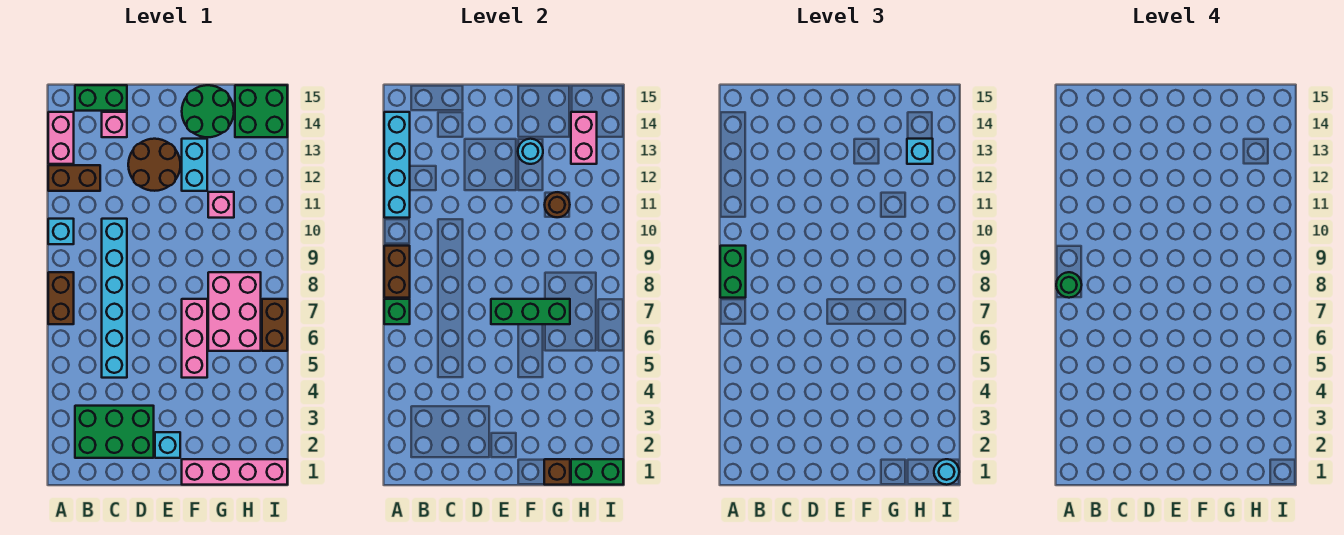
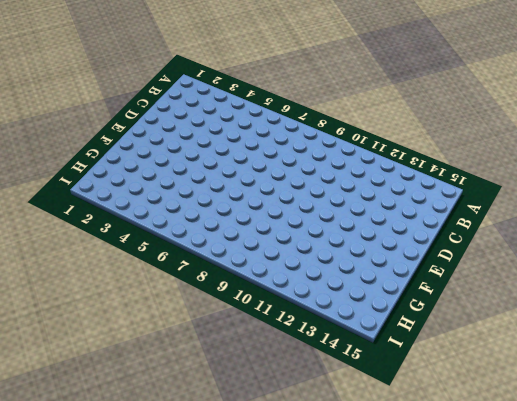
none -> brown brick A7:A8 level 1
none -> cyan brick A10 level 1
none -> brown brick A12:B12 level 1
none -> pink brick A13:A14 level 1

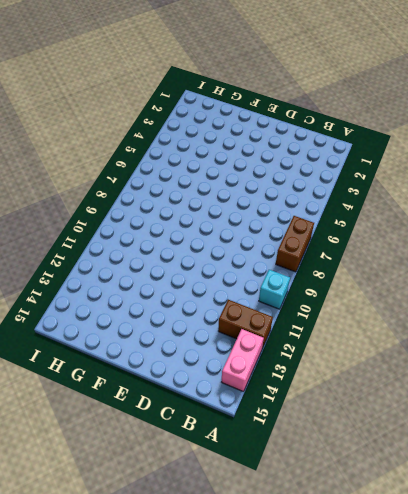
none -> green brick B2:D3 level 1
none -> green brick B15:C15 level 1
none -> cyan brick C5:C10 level 1
none -> pink brick C14 level 1

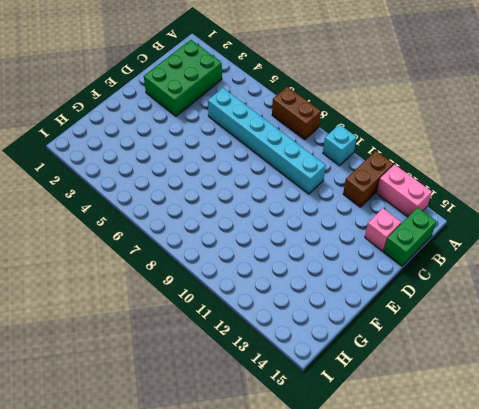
none -> brown round brick D12:E13 level 1
none -> cyan brick E2 level 1
none -> pink brick F1:I1 level 1
none -> pink brick F5:F7 level 1

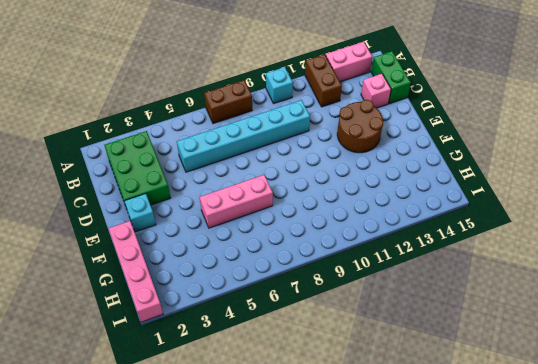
none -> cyan brick F12:F13 level 1
none -> green round brick F14:G15 level 1
none -> pink brick G6:H8 level 1
none -> pink brick G11 level 1

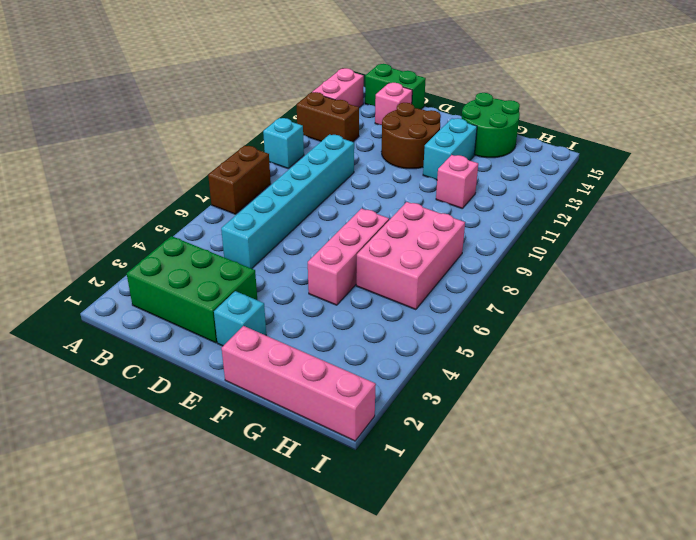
none -> green brick H14:I15 level 1
none -> brown brick I6:I7 level 1
none -> green brick A7 level 2
none -> brown brick A8:A9 level 2

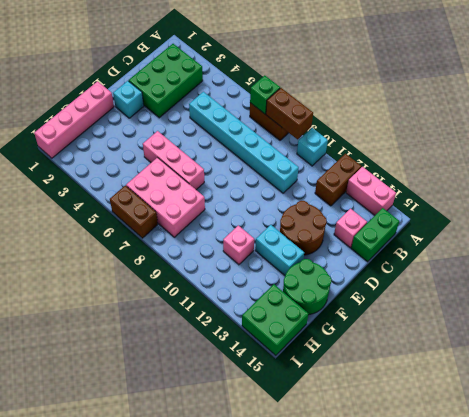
none -> cyan brick A11:A14 level 2
none -> green brick E7:G7 level 2
none -> cyan round brick F13 level 2
none -> brown brick G1 level 2

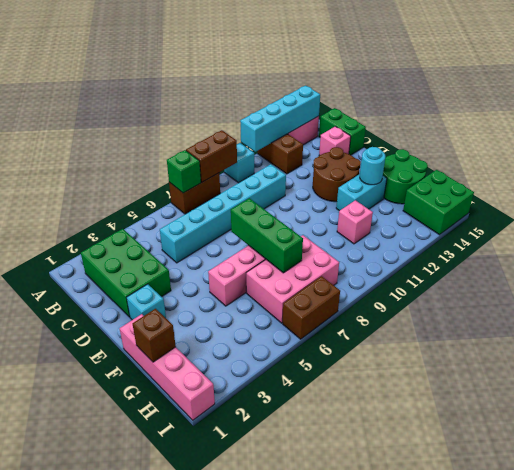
none -> brown round brick G11 level 2
none -> green brick H1:I1 level 2
none -> pink brick H13:H14 level 2
none -> green brick A8:A9 level 3

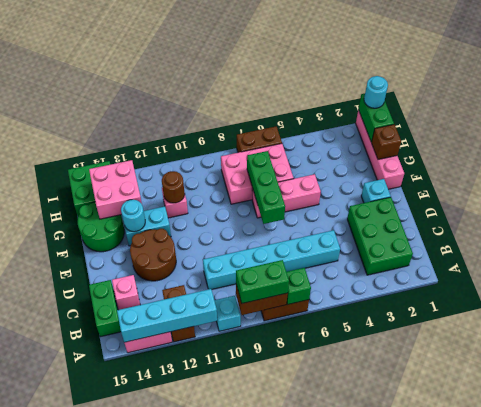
pink brick G13:H14 level 2 -> pink brick H13:H14 level 2
none -> cyan brick H13 level 3
none -> green round brick A8 level 4

